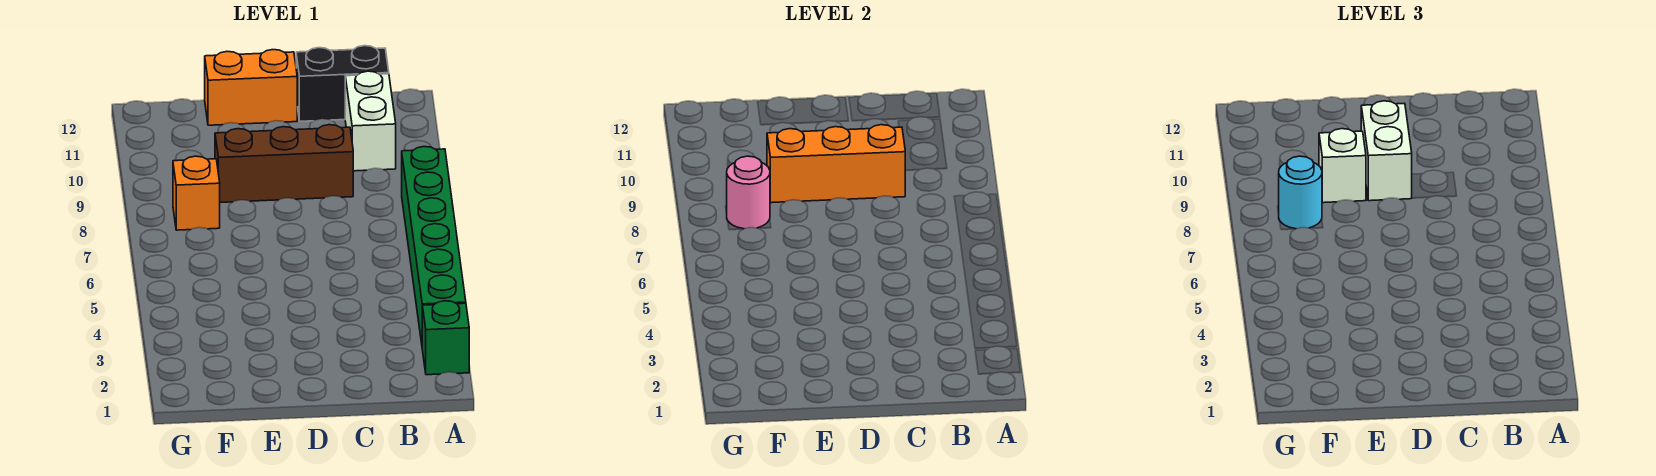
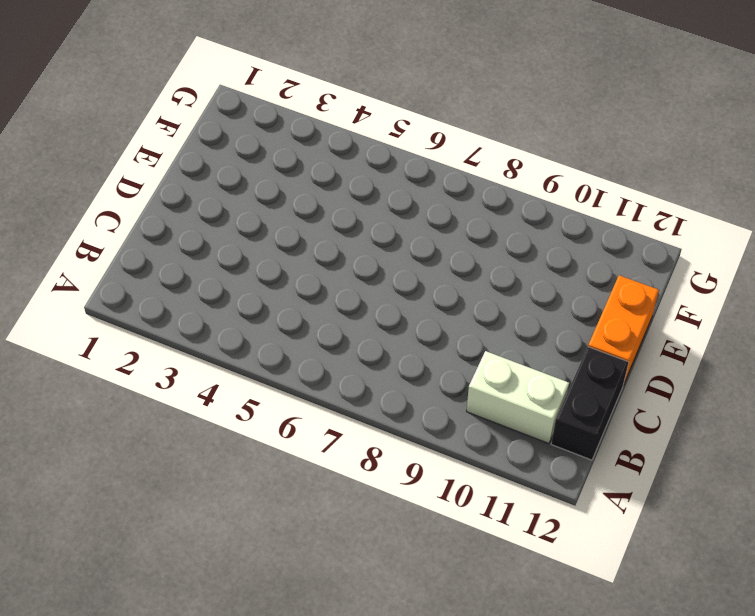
none -> green brick A2 level 1
none -> green brick A3:A8 level 1
none -> brown brick C9:E9 level 1

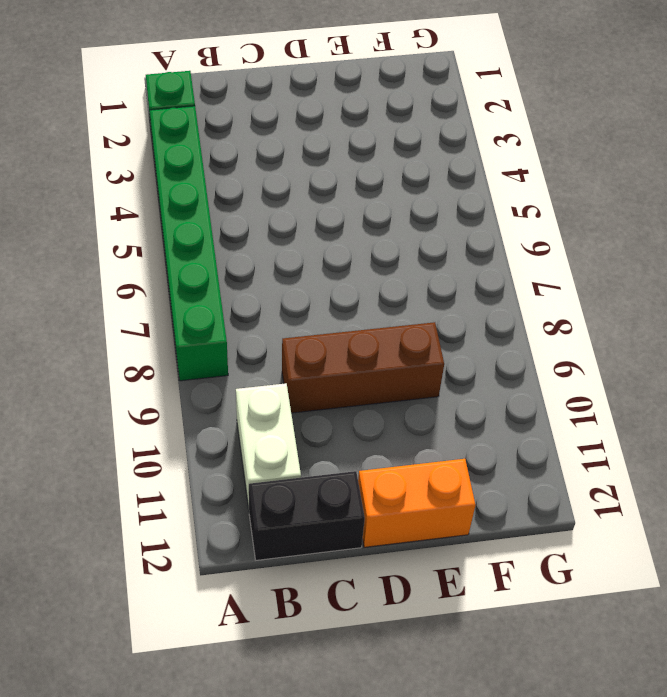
none -> orange brick F8 level 1
none -> orange brick C9:E9 level 2
none -> pink round brick F8 level 2

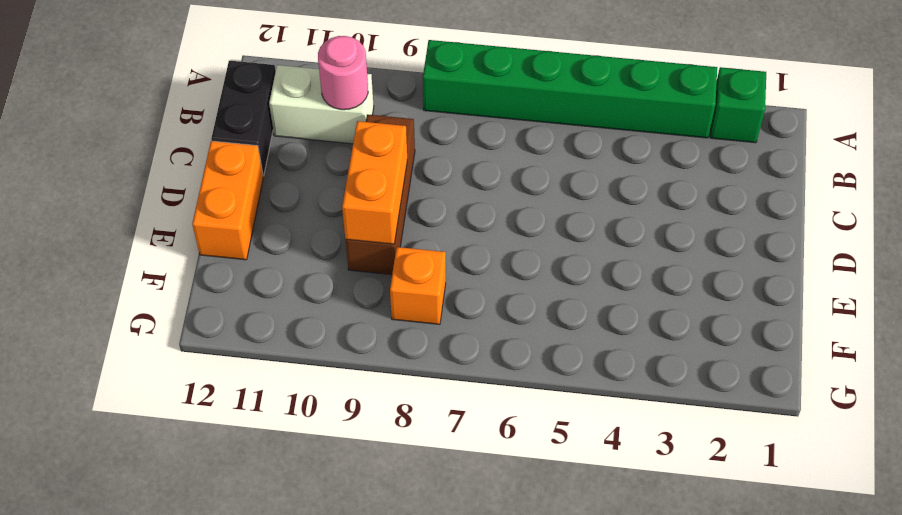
pink round brick B10 level 2 -> pink round brick F8 level 2
orange brick D9:E9 level 2 -> orange brick C9:E9 level 2
none -> white brick D9:D10 level 3
none -> white brick E9 level 3
none -> cyan round brick F8 level 3

